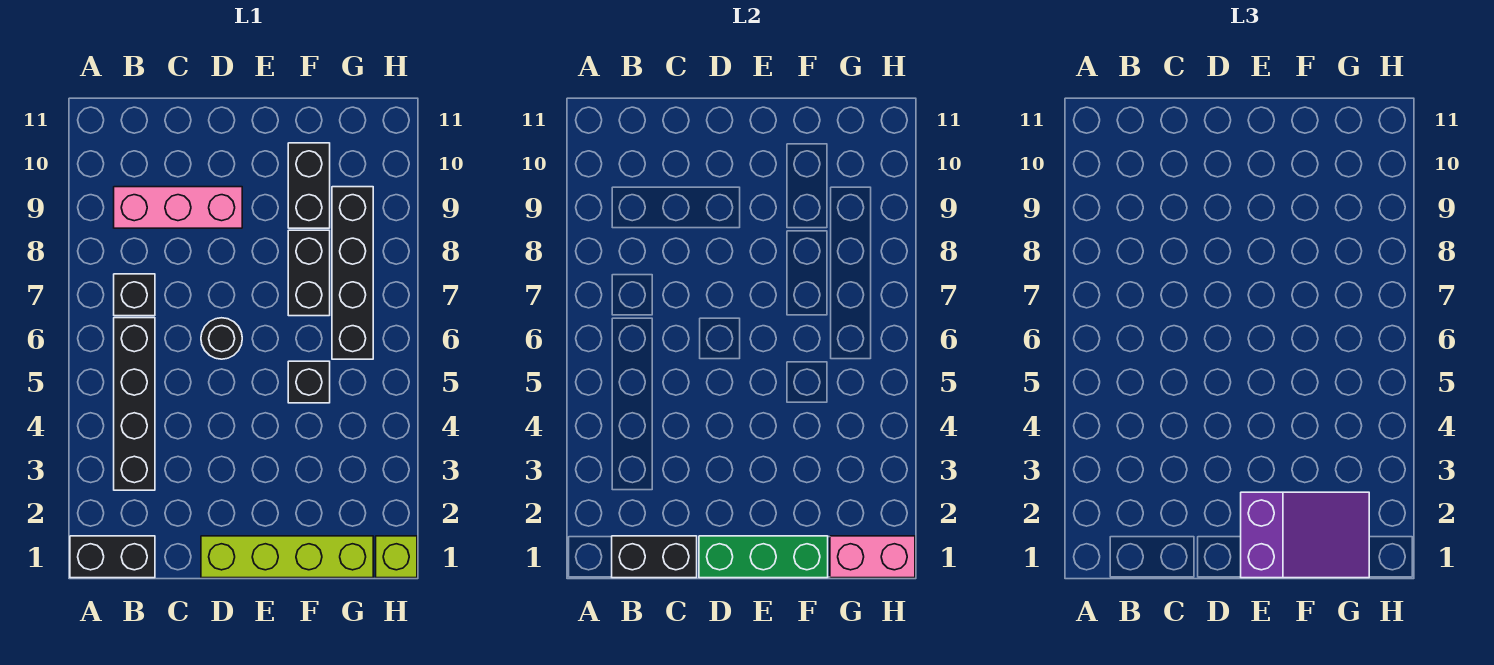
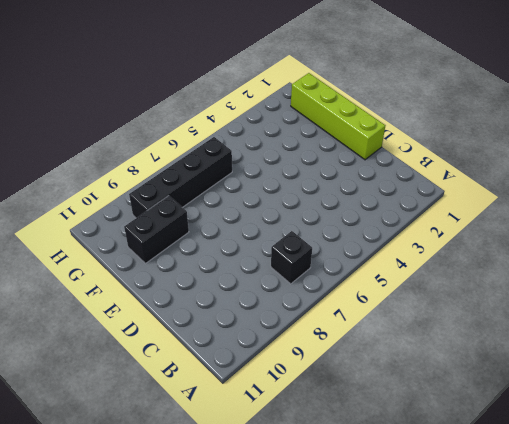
none -> black brick A1:B1 level 1
none -> black brick B3:B6 level 1
none -> pink brick B9:D9 level 1

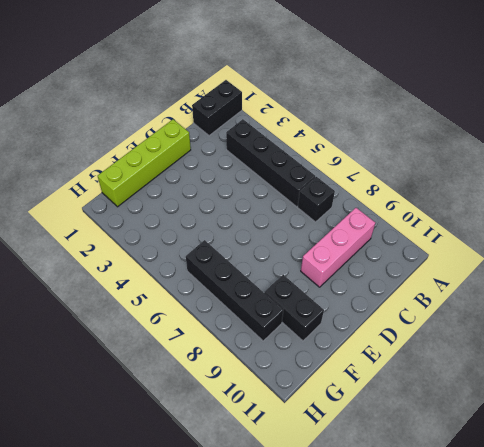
none -> black round brick D6 level 1
none -> black brick F5 level 1
none -> black brick F7:F8 level 1

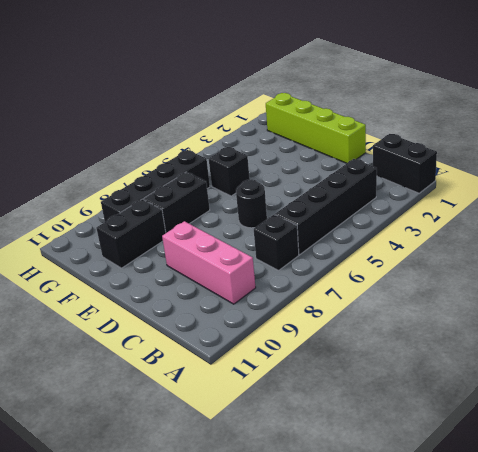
none -> lime brick H1 level 1
none -> black brick B1:C1 level 2
none -> green brick D1:F1 level 2

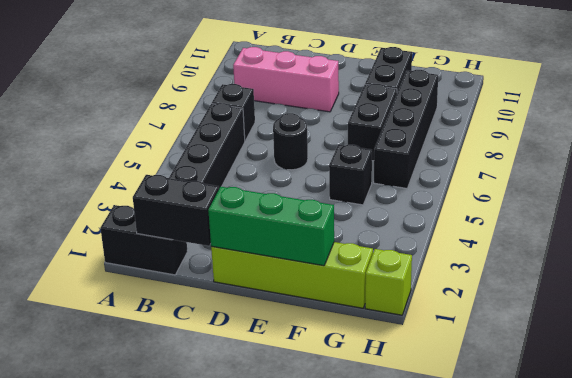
none -> pink brick G1:H1 level 2
none -> purple slope E1:G2 level 3 top E

